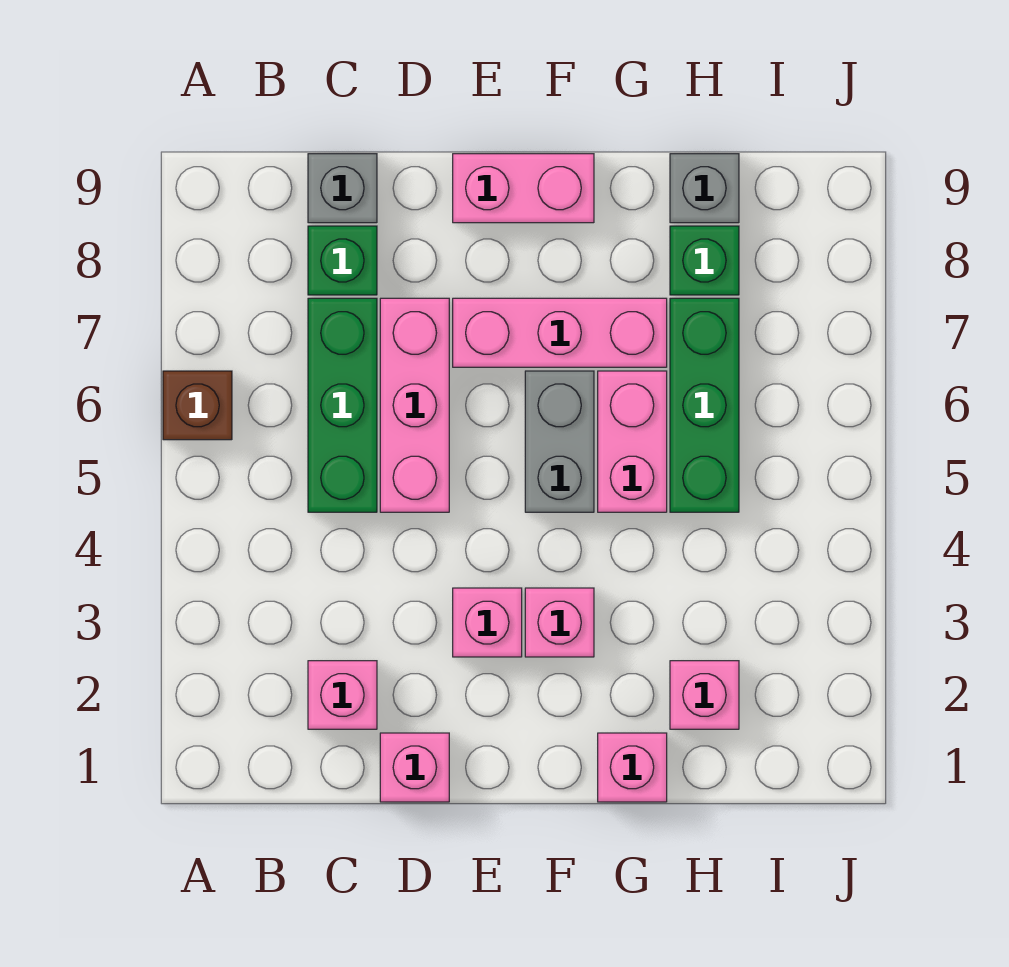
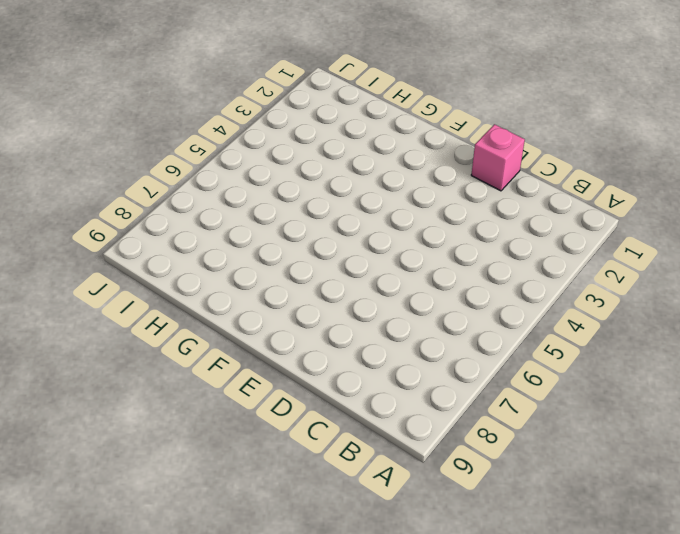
none -> brown brick A6 level 1
none -> pink brick C2 level 1
none -> green brick C5:C7 level 1

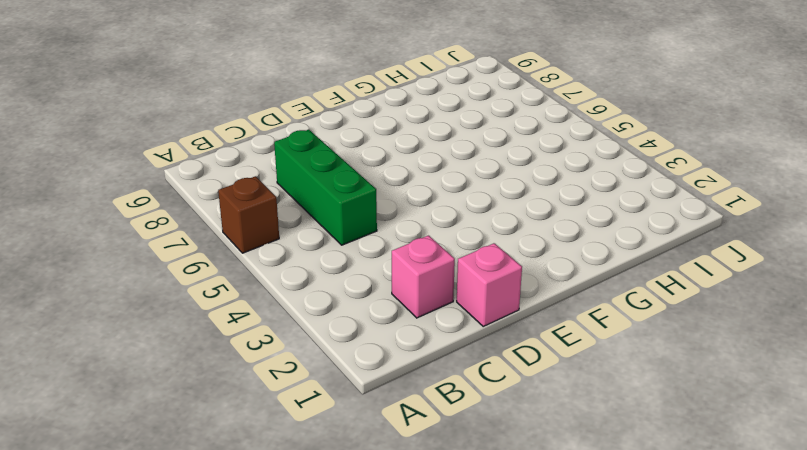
none -> green brick C8 level 1
none -> grey brick C9 level 1
none -> pink brick D5:D7 level 1

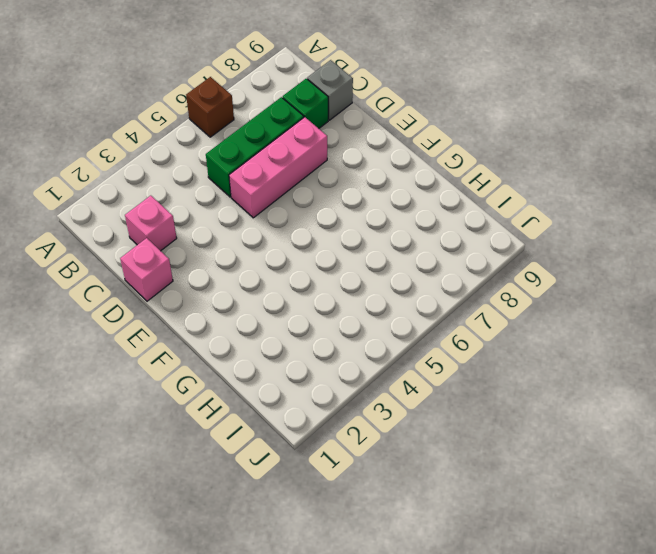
none -> pink brick E3 level 1
none -> pink brick E7:G7 level 1
none -> pink brick E9:F9 level 1

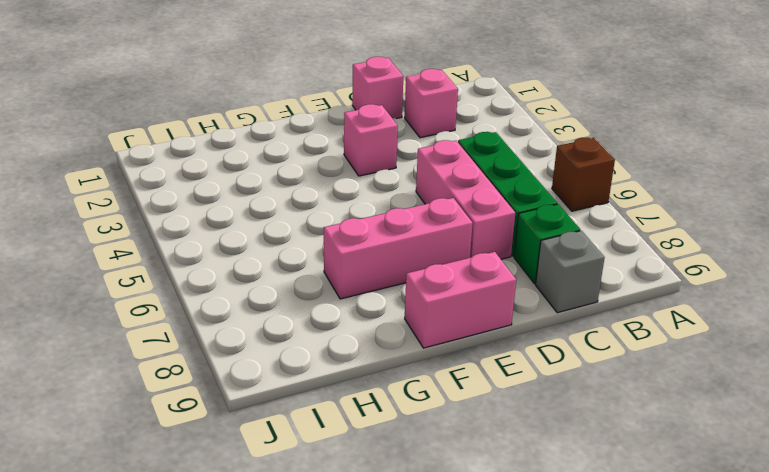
none -> pink brick F3 level 1
none -> grey brick F5:F6 level 1
none -> pink brick G1 level 1

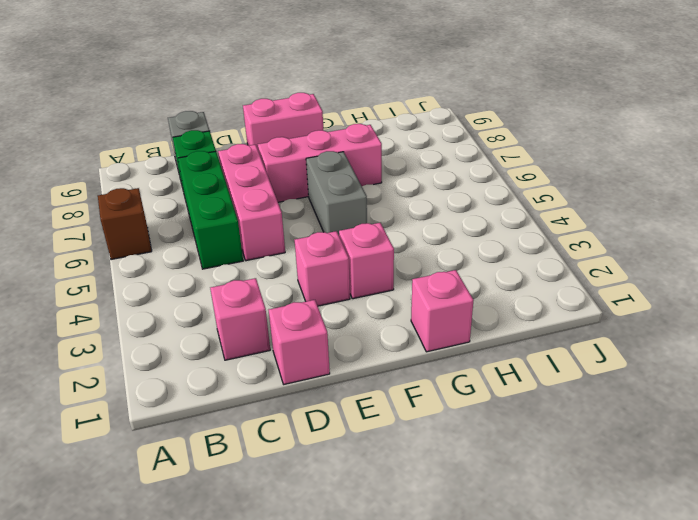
none -> pink brick G5:G6 level 1
none -> pink brick H2 level 1
none -> green brick H5:H7 level 1

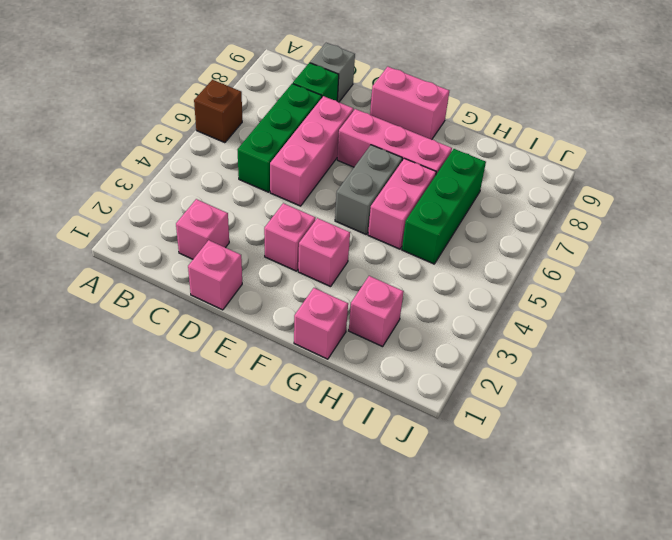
none -> green brick H8 level 1
none -> grey brick H9 level 1

